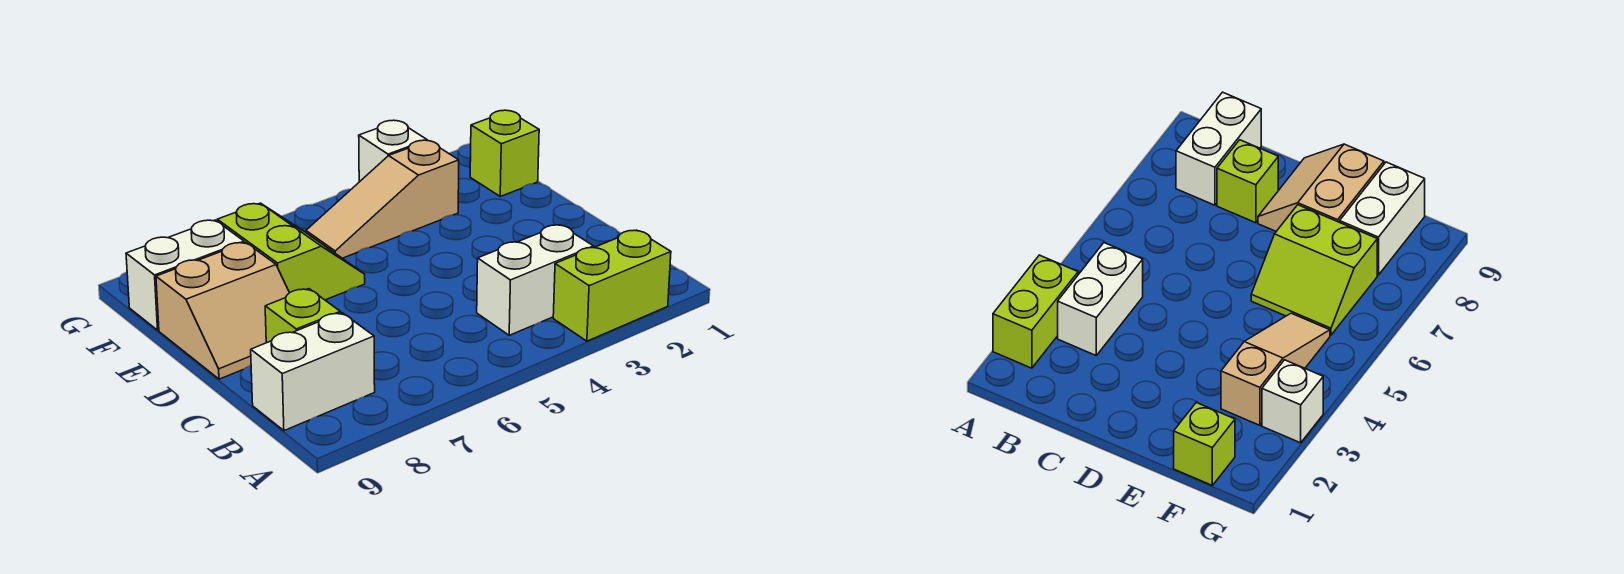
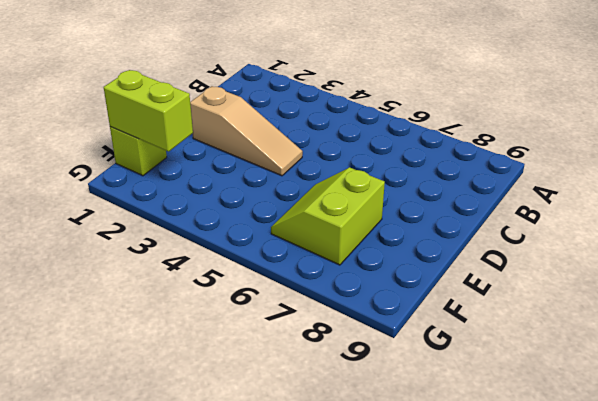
tan slope D2:D4 level 1 top 2 -> tan slope F3:F5 level 1 top 3
lime brick F1:F2 level 2 -> lime brick A2:A3 level 1
none -> white brick B3:B4 level 1
none -> white brick B8:B9 level 1

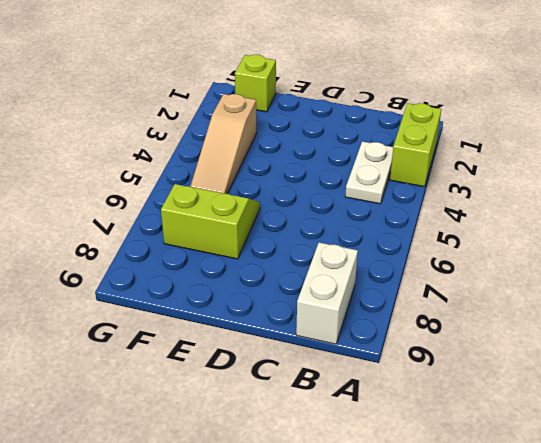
white plate B3:B4 level 1 -> white brick B3:B4 level 1
none -> lime brick C8 level 1
none -> tan slope D8:E9 level 1 top E

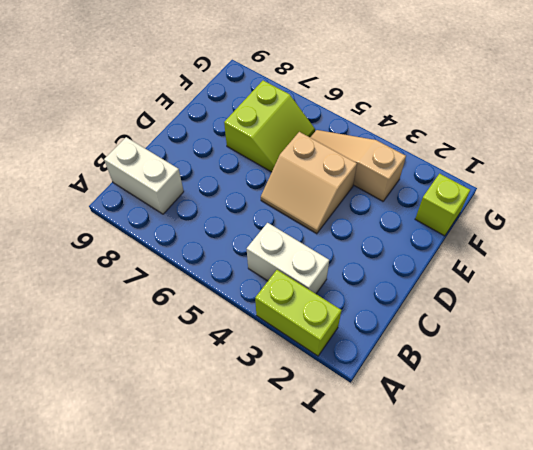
tan slope D4:E5 level 1 top E -> tan slope D8:E9 level 1 top E
none -> lime brick C8 level 1
none -> white brick F8:F9 level 1

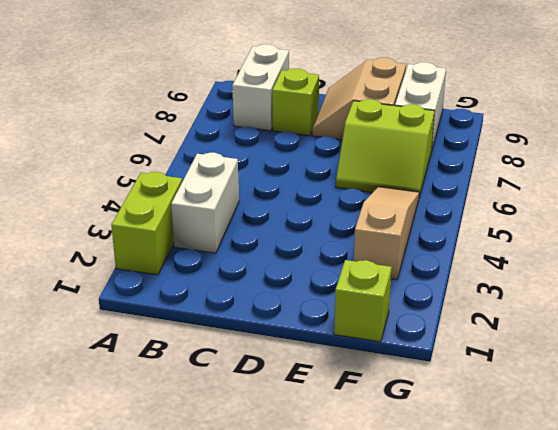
none -> white brick G3 level 1

